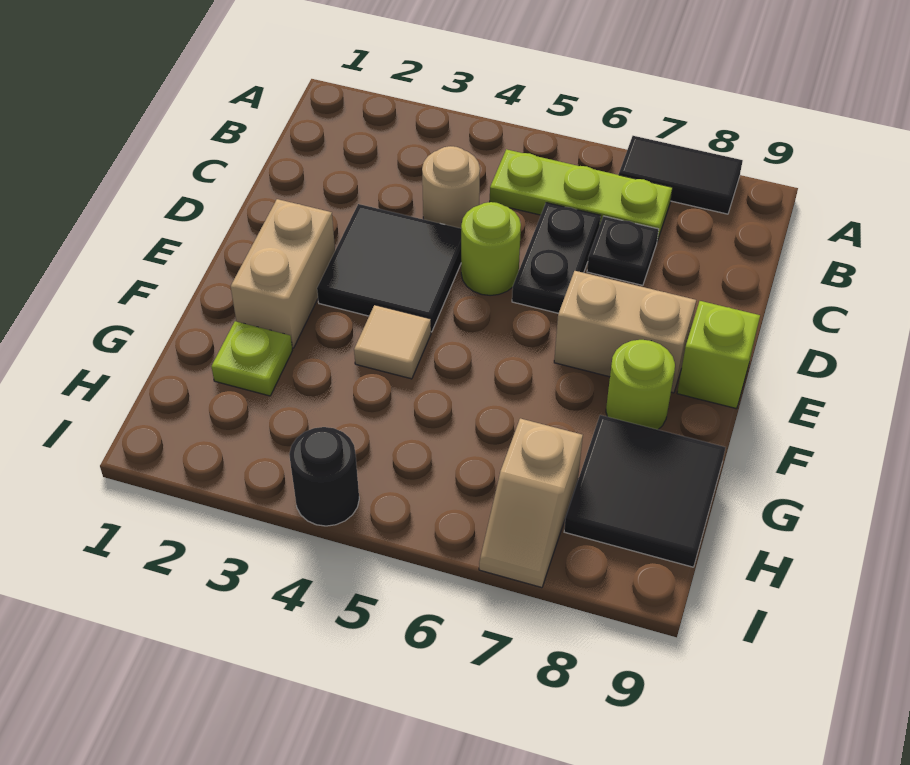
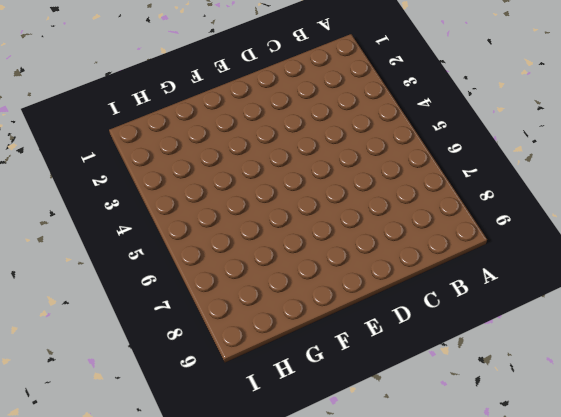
none -> black tile A7:A8 level 1
none -> lime plate B5:B7 level 1
none -> tan round brick C4 level 1

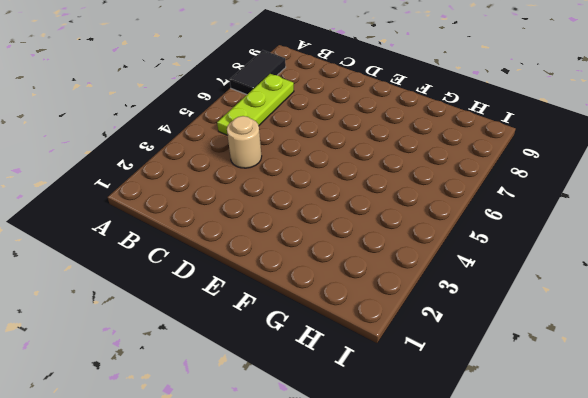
none -> black plate C6:D6 level 1
none -> black plate C7 level 1
none -> black tile D3:E4 level 1

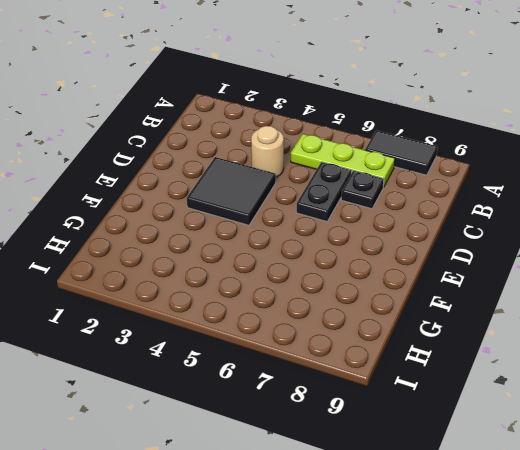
none -> lime round brick D5 level 1
none -> tan brick E2:F2 level 1
none -> tan brick E7:E8 level 1

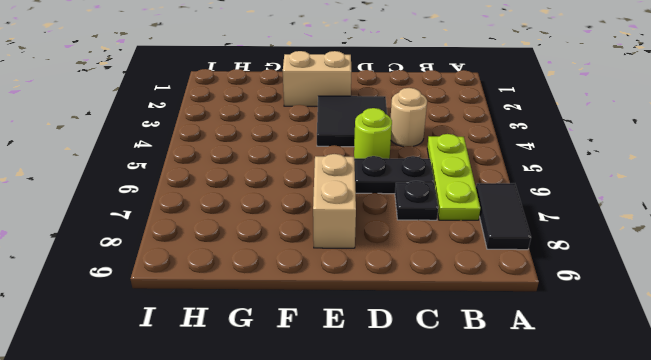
none -> lime brick E9 level 1
none -> tan tile F4 level 1
none -> lime round brick F8 level 1

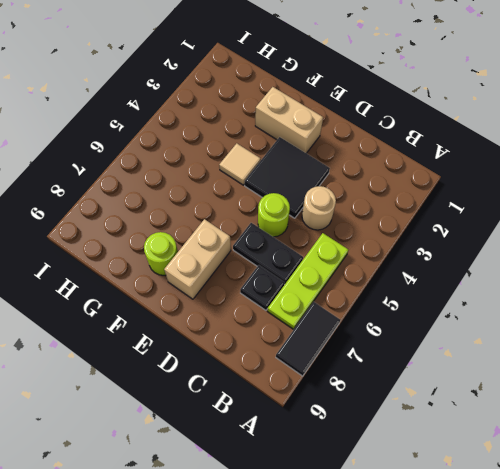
none -> lime brick E9 level 1
none -> lime plate G2 level 1
none -> black tile G8:H9 level 1

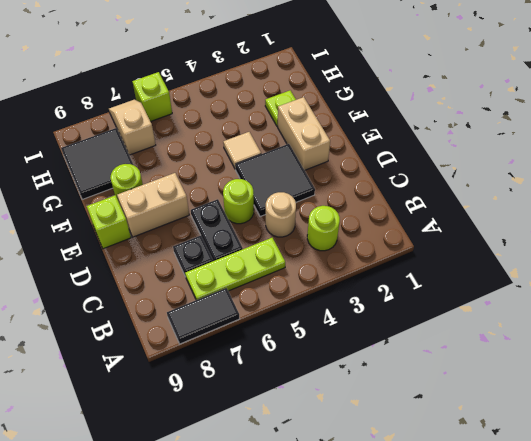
lime round brick B3 level 1 -> none
lime brick I6 level 1 -> none
none -> black round brick I4 level 1

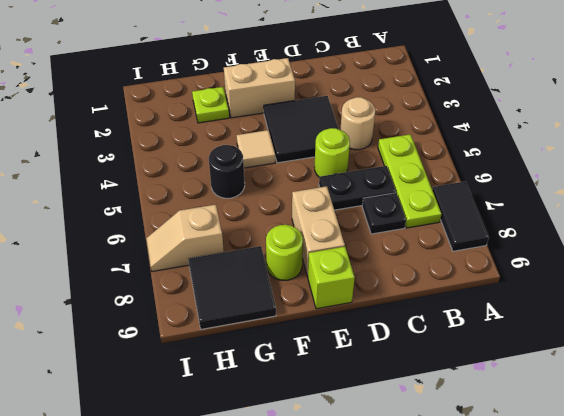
black round brick G5 level 1 -> black round brick I4 level 1

